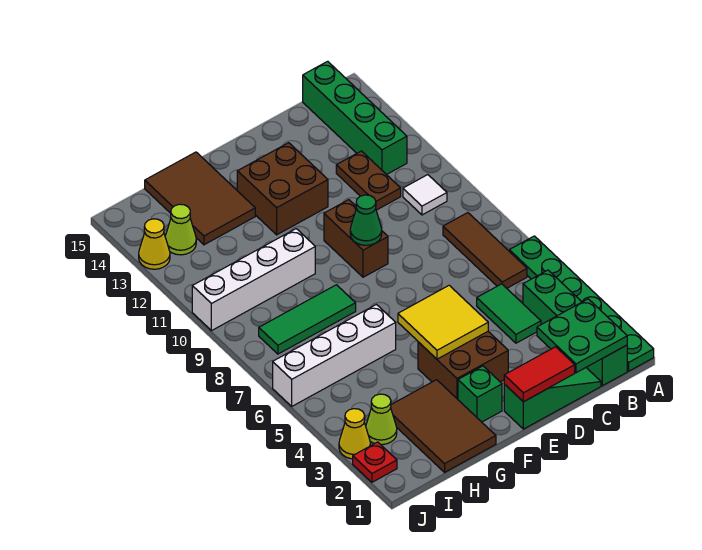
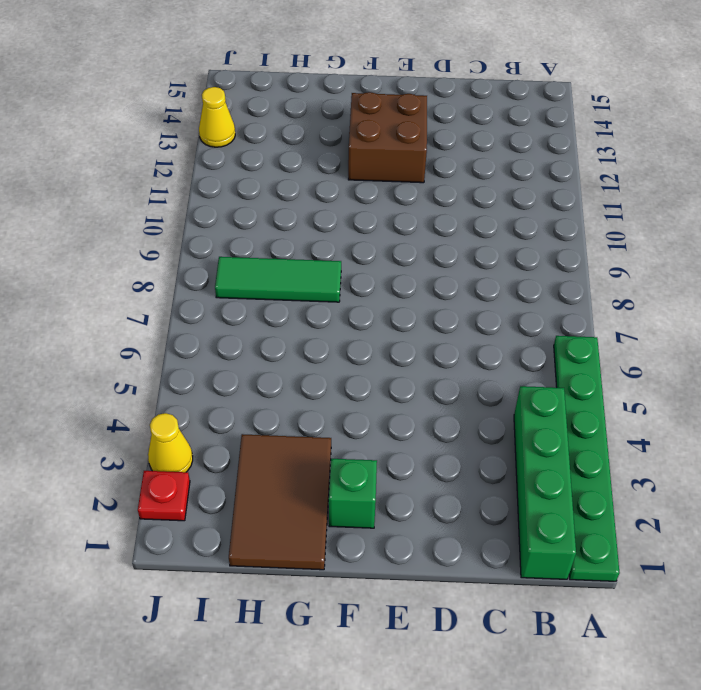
none -> brown tile B6:B8 level 1
none -> white tile B10 level 1
none -> green brick B12:B15 level 1

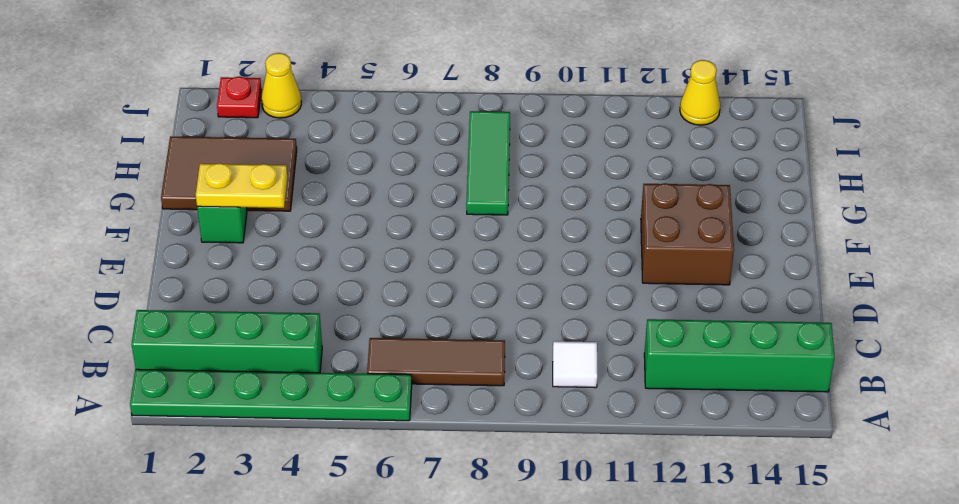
yellow plate F2:F3 level 2 -> none
none -> green slope C1:E1 level 1 top E
none -> green tile C4:C5 level 1
none -> brown plate C11:C12 level 1

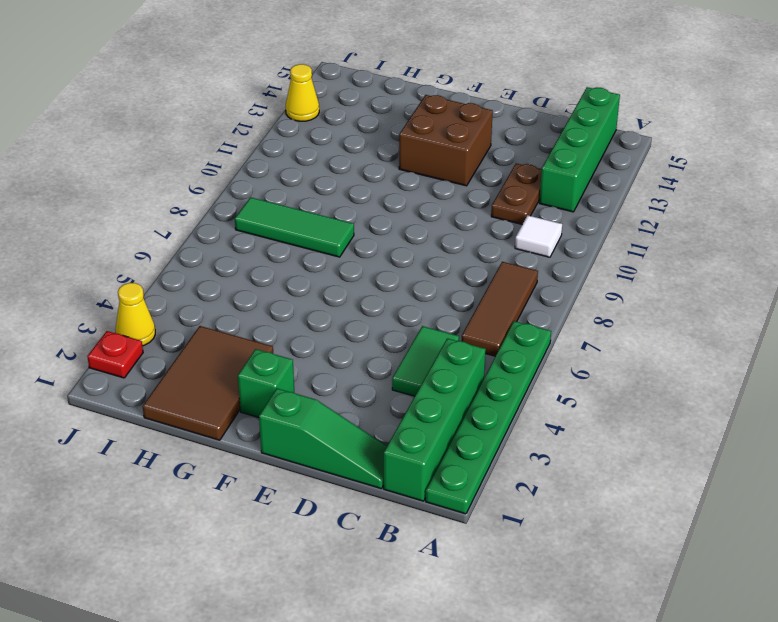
none -> brown brick E3:F4 level 1
none -> brown brick E9:E10 level 1
none -> white brick G6:J6 level 1

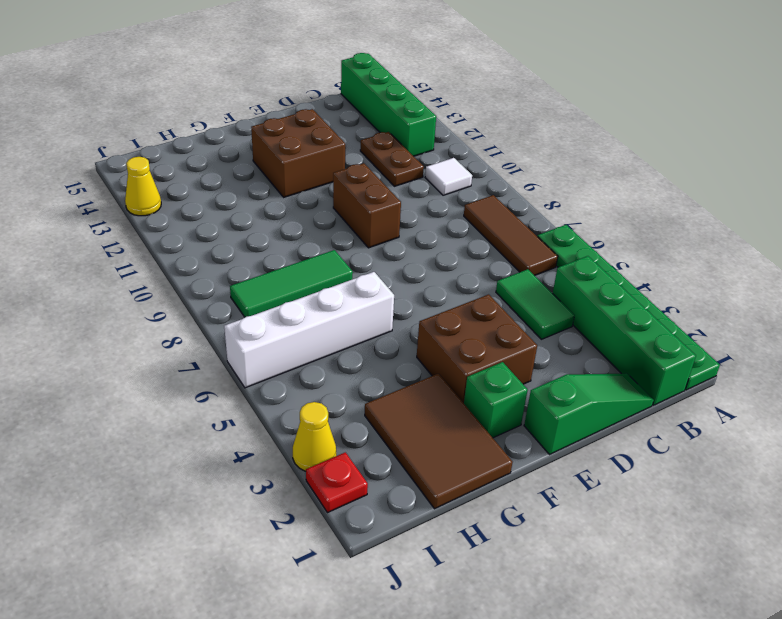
none -> white brick G10:J10 level 1
none -> brown tile G13:H15 level 1
none -> lime cone I3 level 1

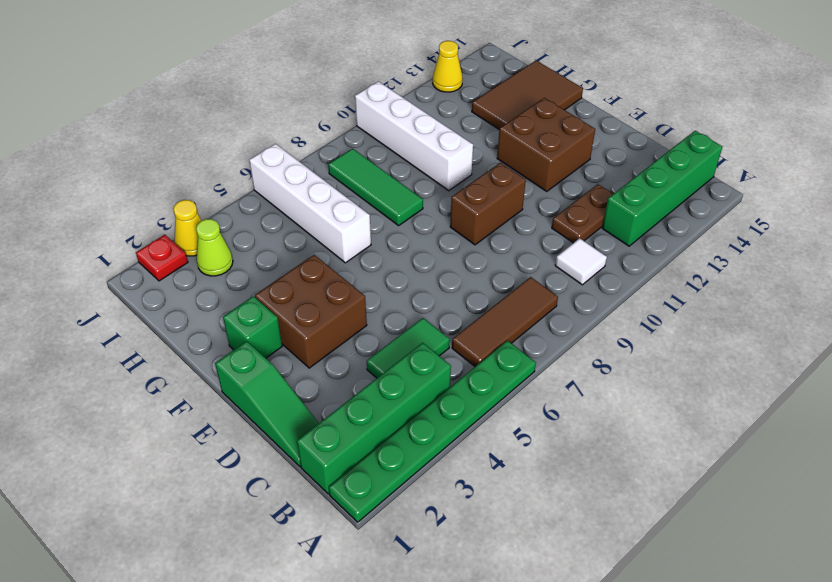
none -> brown tile G1:H3 level 1
none -> lime cone I13 level 1
none -> green plate B1:C2 level 2

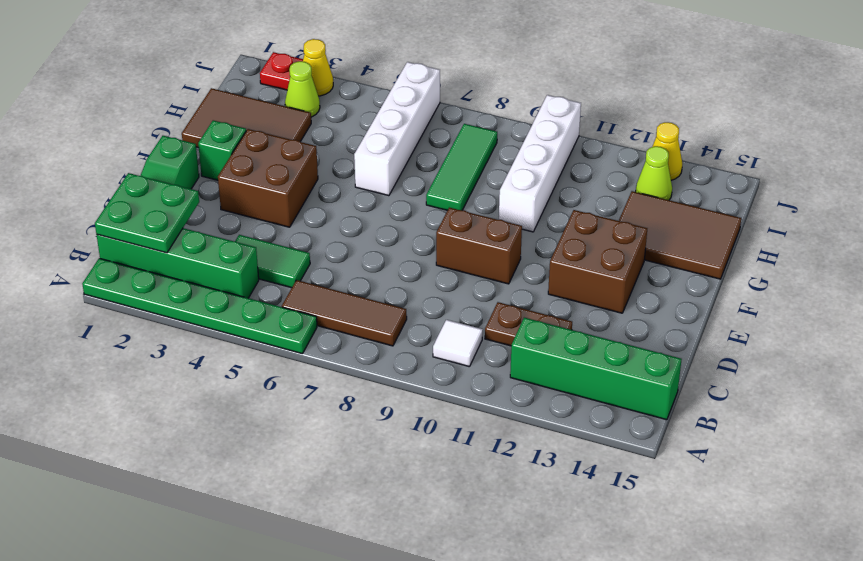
none -> red tile D1:E1 level 2
none -> yellow tile E4:F5 level 2
none -> green cone E9 level 2

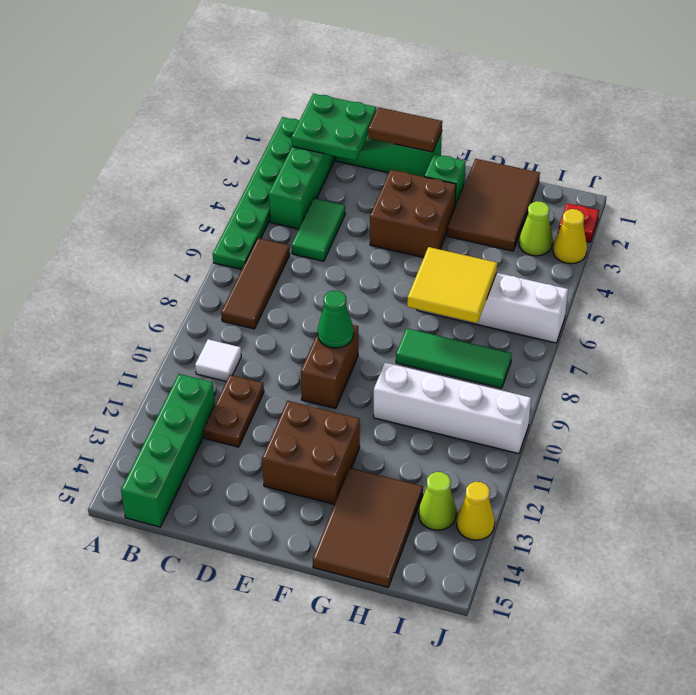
brown tile D1:E1 level 2 -> red tile D1:E1 level 2
yellow tile G6:H7 level 2 -> yellow tile E4:F5 level 2

